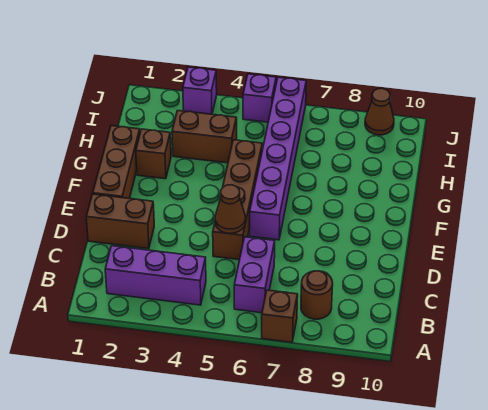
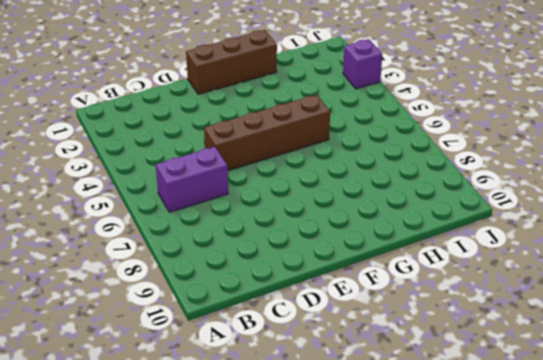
none -> brown brick A7 level 1
none -> purple brick B2:B4 level 1
none -> brown round brick B8 level 1

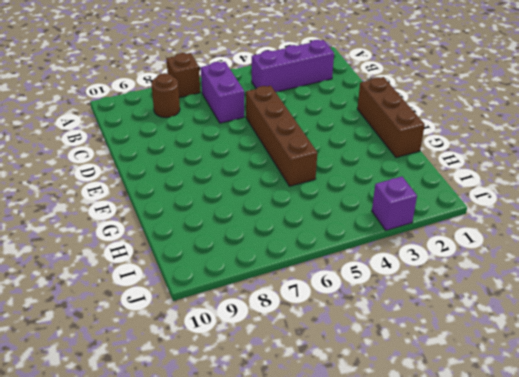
none -> brown brick D1:D2 level 1
none -> purple brick E6:J6 level 1
none -> brown brick G2 level 1

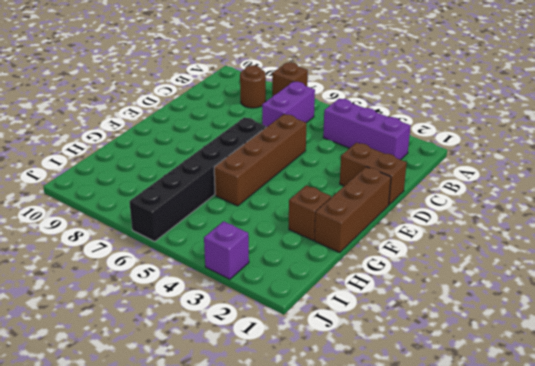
black brick E6:J6 level 1 -> purple brick E6:J6 level 1
none -> brown brick H3:H4 level 1
none -> purple brick J5 level 1
none -> brown cone J9 level 1

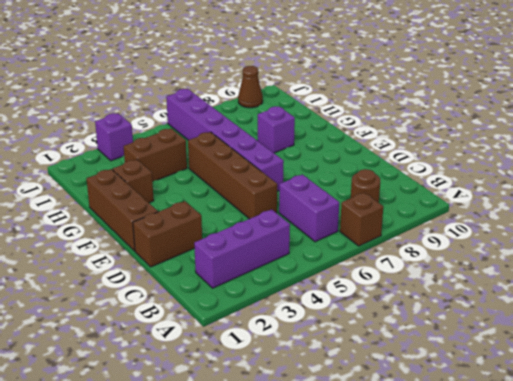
purple brick G8 level 1 -> purple brick J5 level 1
none -> brown cone D5 level 2

